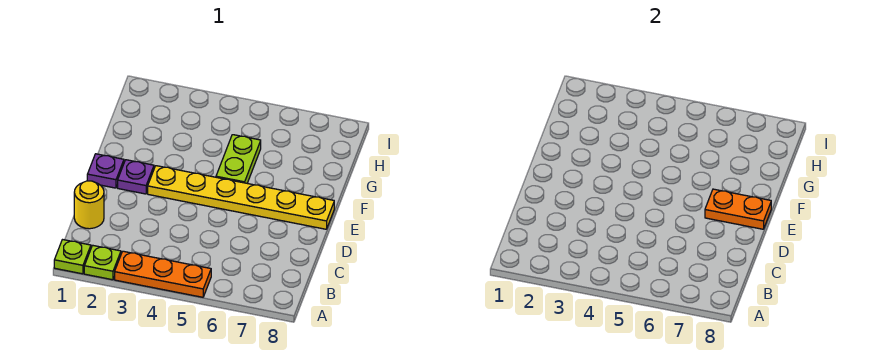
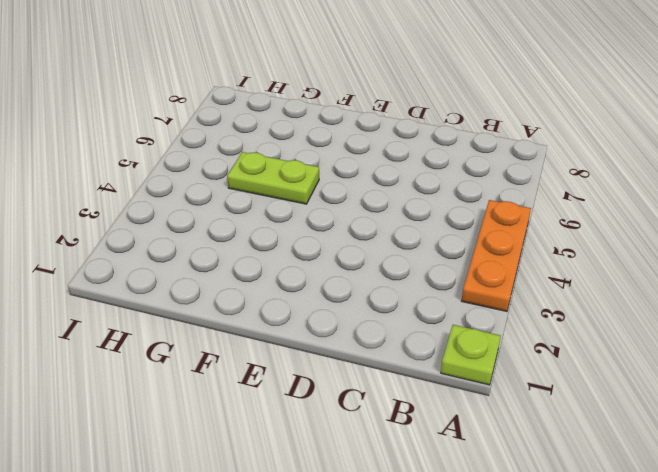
none -> lime plate A2 level 1
none -> yellow round brick C1 level 1

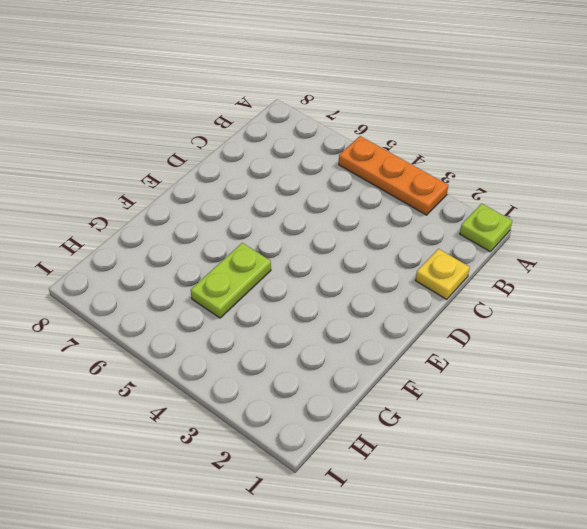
yellow plate C1 level 1 -> yellow round brick C1 level 1
none -> lime plate A2 level 1
none -> purple plate E1 level 1

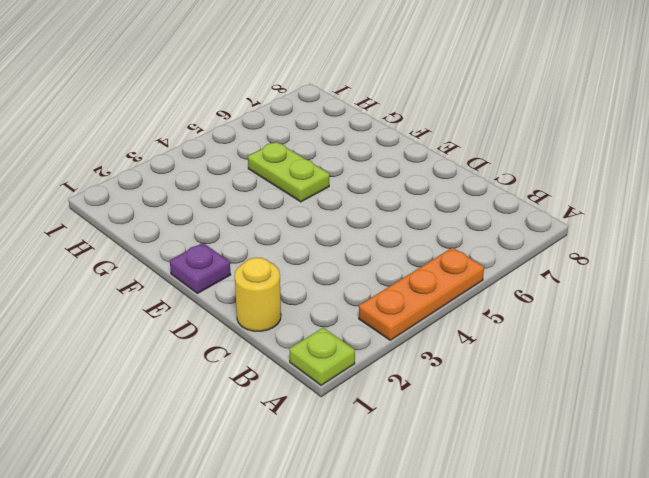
none -> lime plate A2 level 1
none -> purple plate E2 level 1

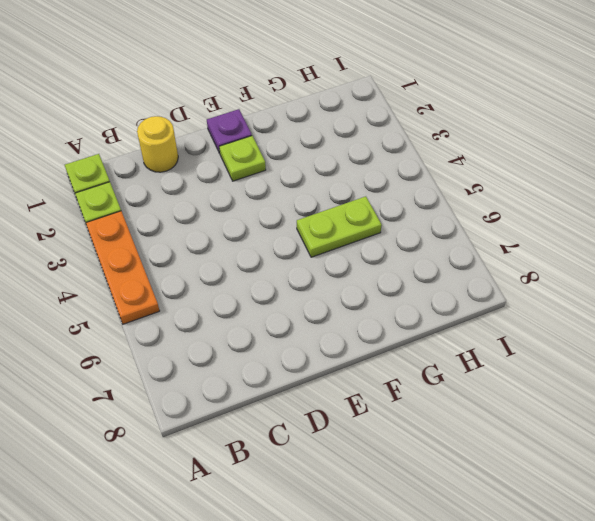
lime plate E2 level 1 -> purple plate E2 level 1
none -> yellow plate E3:E8 level 1
none -> orange plate E7:E8 level 2

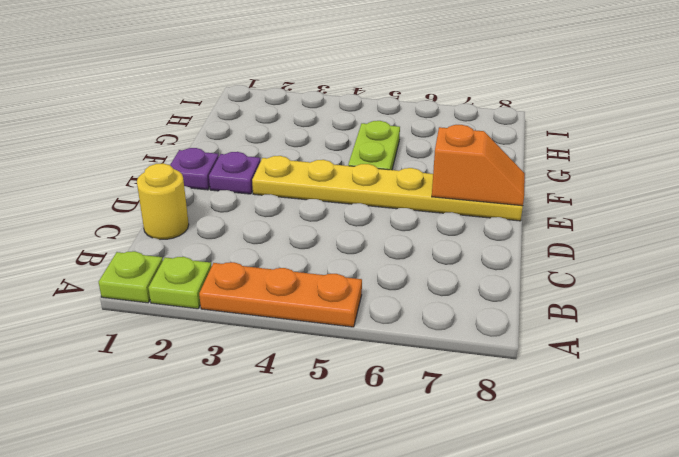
orange slope E7:E8 level 2 top 7 -> orange plate E7:E8 level 2

